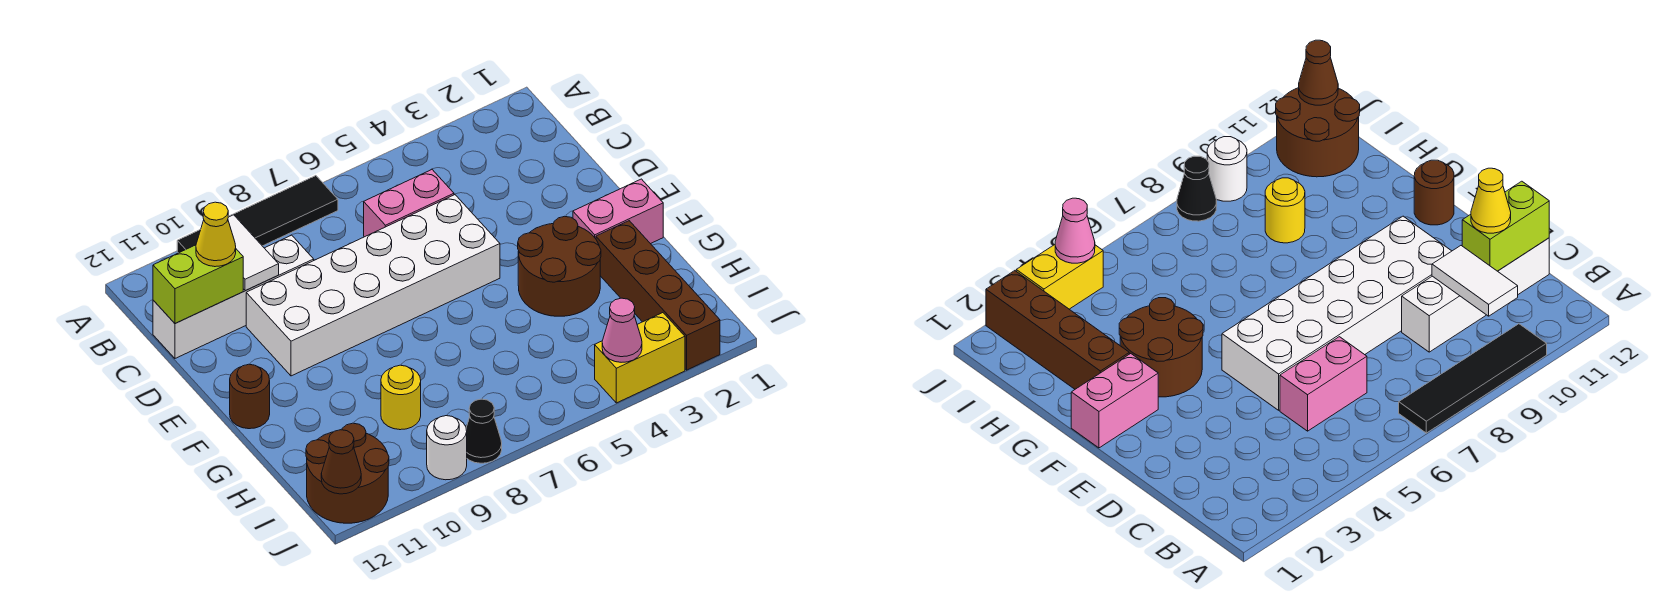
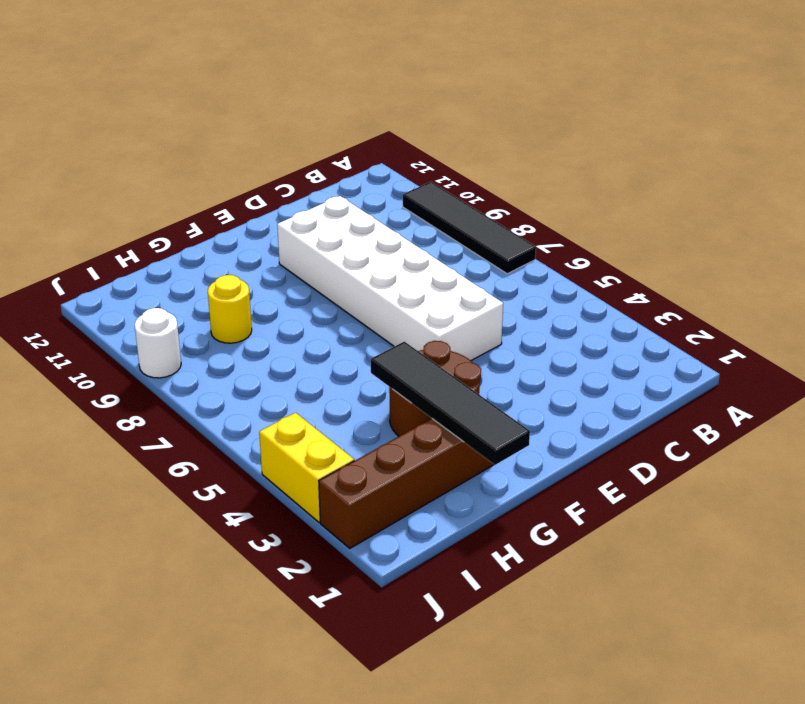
black tile G1:G4 level 2 -> none
none -> pink brick C5:C6 level 1
none -> white brick C9:C12 level 1
none -> pink brick F1:F2 level 1

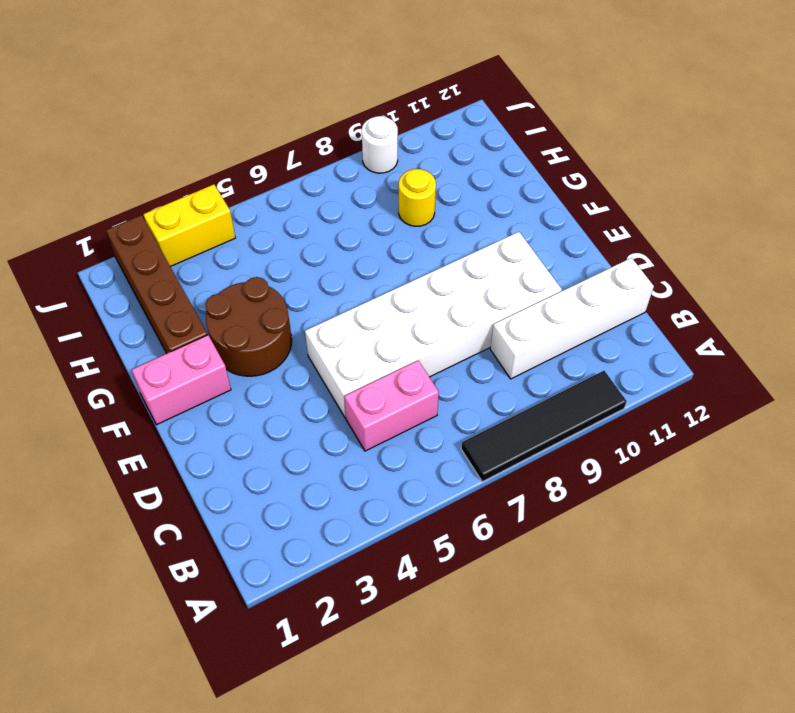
none -> brown round brick F12 level 1
none -> brown round brick I11:J12 level 1
none -> black cone J8 level 1

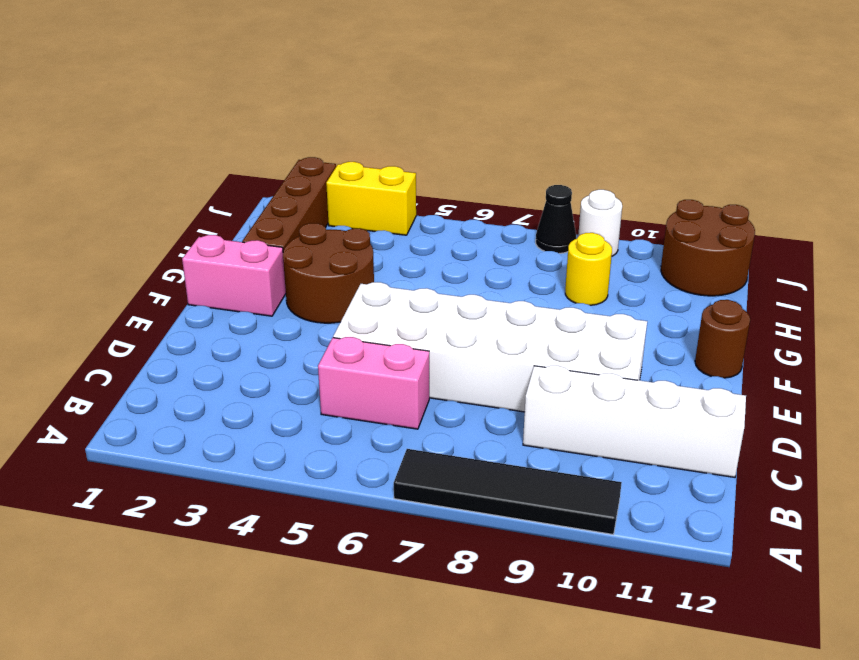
none -> white tile B10:C10 level 2
none -> lime brick C11:C12 level 2
none -> pink cone J4 level 2

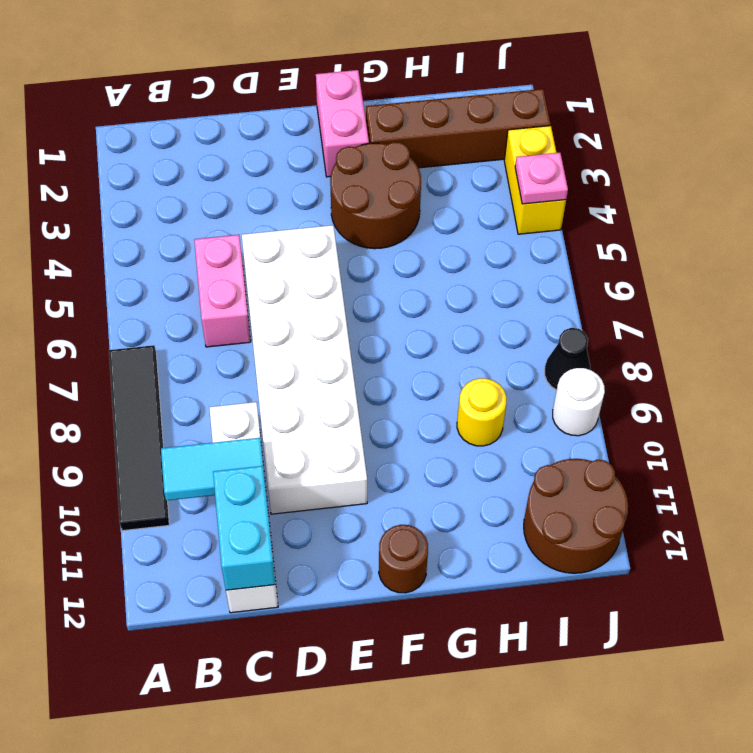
cyan tile B10:C10 level 2 -> white tile B10:C10 level 2
cyan brick C11:C12 level 2 -> lime brick C11:C12 level 2
pink plate J4 level 2 -> pink cone J4 level 2
none -> brown cone J12 level 2
none -> yellow cone C11 level 3

